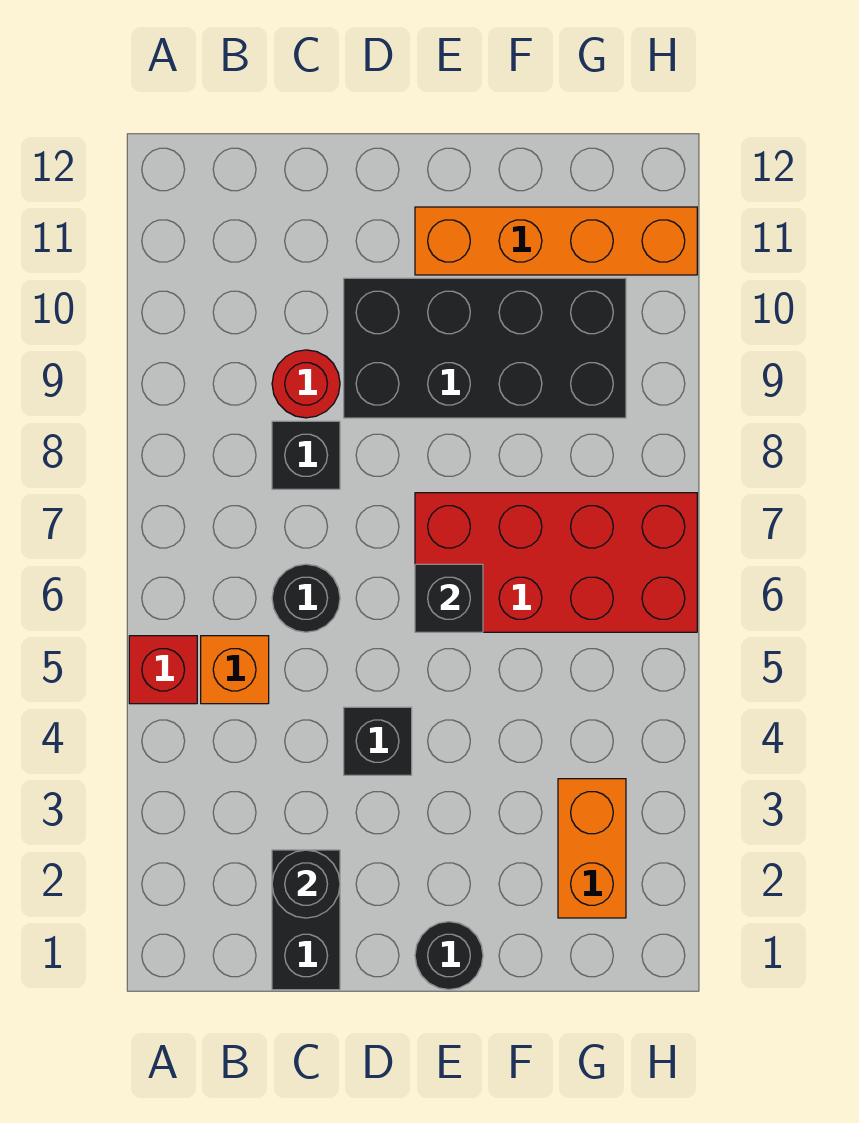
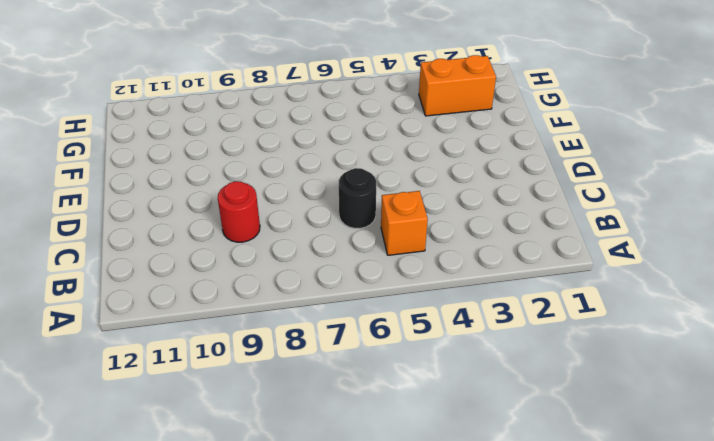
none -> red brick A5 level 1
none -> black brick C1:C2 level 1
none -> black brick C8 level 1

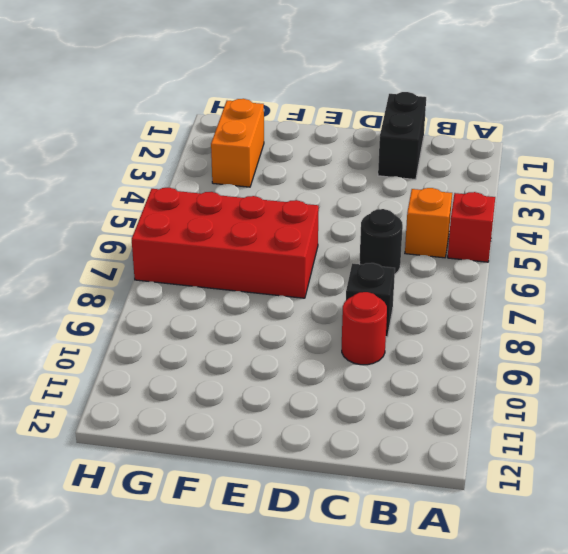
none -> black brick D4 level 1
none -> black brick D9:G10 level 1
none -> black round brick E1 level 1

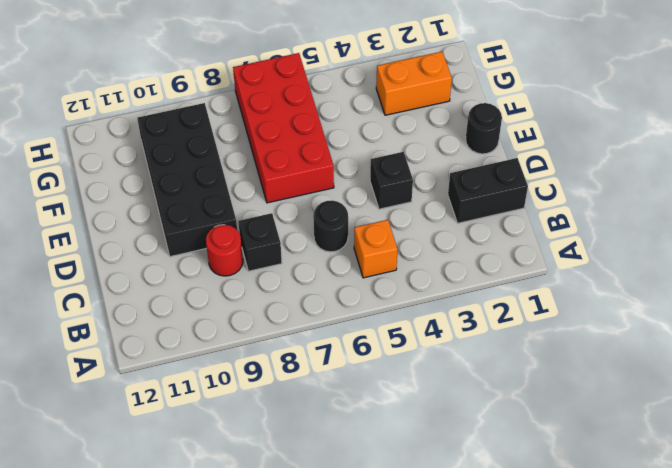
none -> red brick A5 level 1
none -> orange brick E11:H11 level 1
none -> black round brick C2 level 2

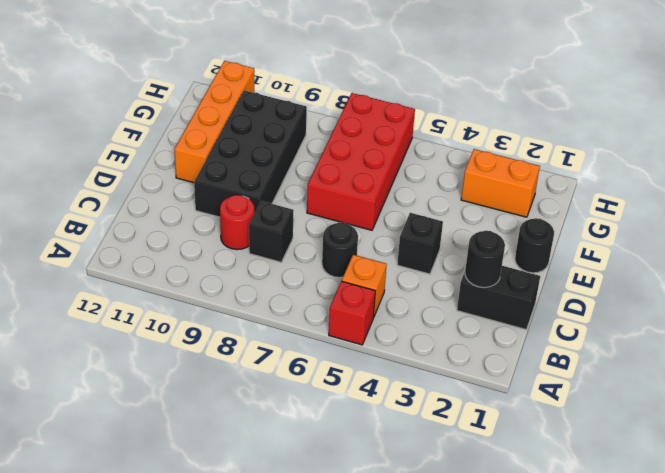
none -> black brick E6 level 2

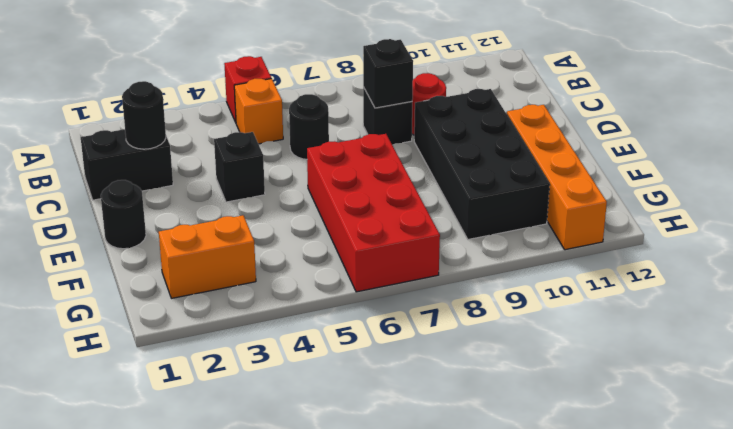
black brick C8 level 2 -> black brick E6 level 2

